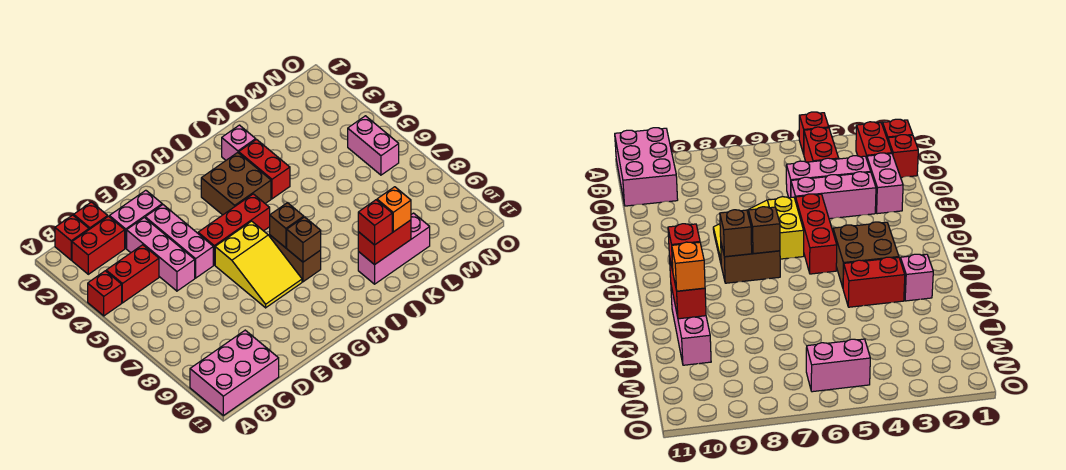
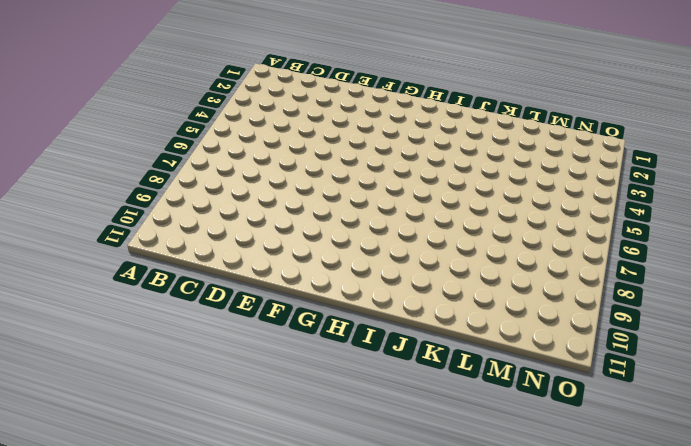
none -> red brick A4 level 1
none -> pink brick A10:C11 level 1
none -> red brick B1 level 1

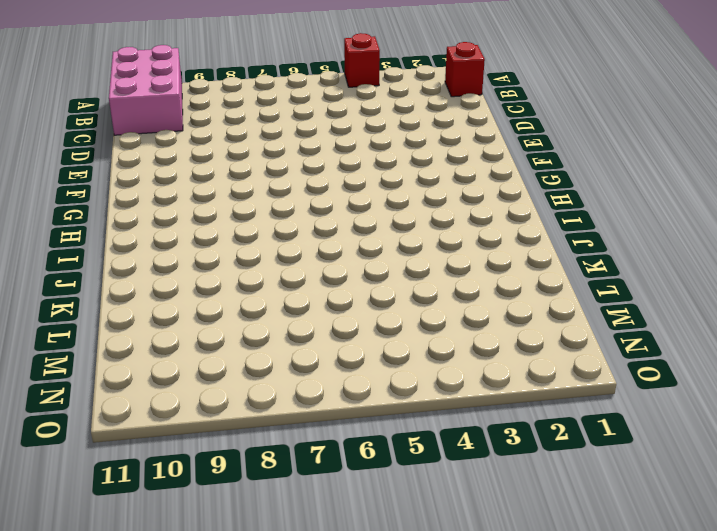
none -> red brick B2:C2 level 1
none -> red brick B4:C4 level 1
none -> red brick C1 level 1

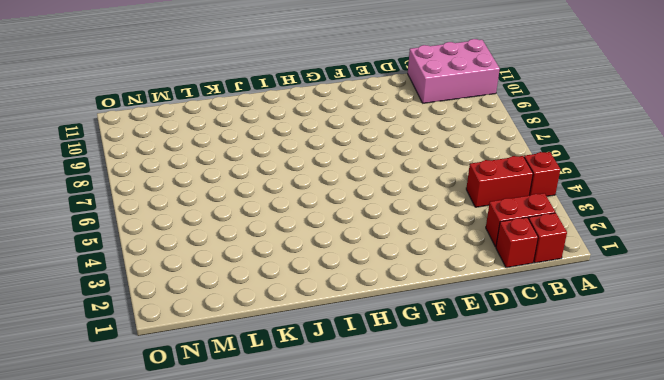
none -> pink brick D2:E2 level 1
none -> pink brick D3:D5 level 1
none -> pink brick E3:E5 level 1

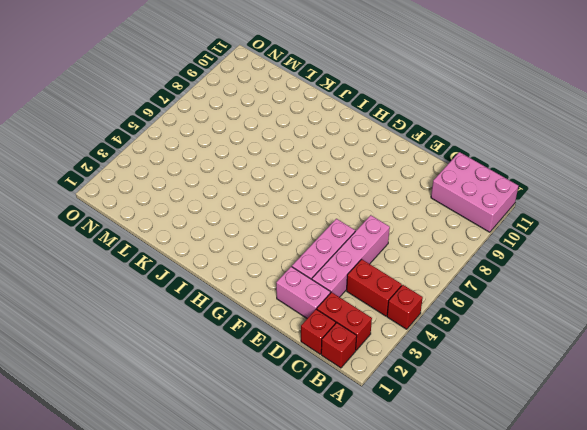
pink brick D3:D6 level 1 -> pink brick D3:D5 level 1
none -> red brick F5:H5 level 1
none -> yellow slope F6:G8 level 1 top 6
none -> brown brick H3:I4 level 1

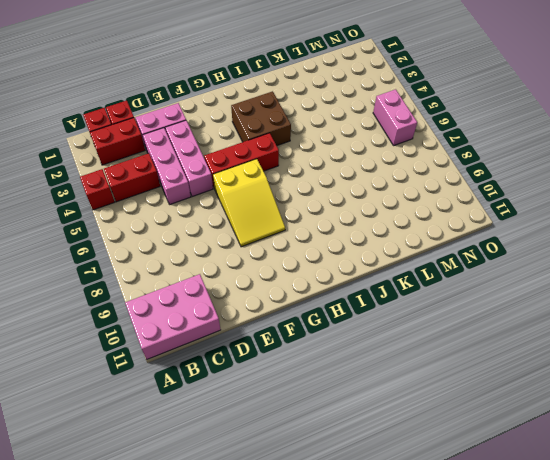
none -> brown brick H7:H8 level 1
none -> pink brick J2 level 1
none -> red brick J3:J4 level 1

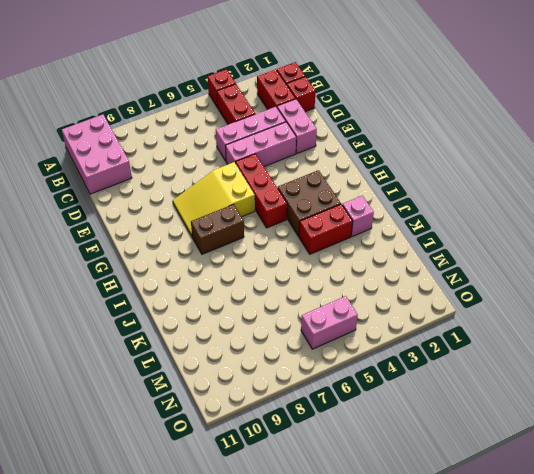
none -> pink brick J10:L10 level 1
none -> brown brick H7 level 2
none -> brown brick H8 level 2

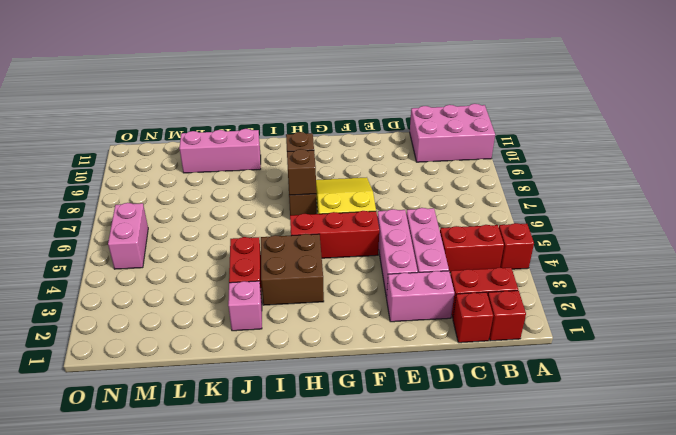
none -> red brick J10:K10 level 2
none -> red brick J10 level 3
none -> orange brick K10 level 3

